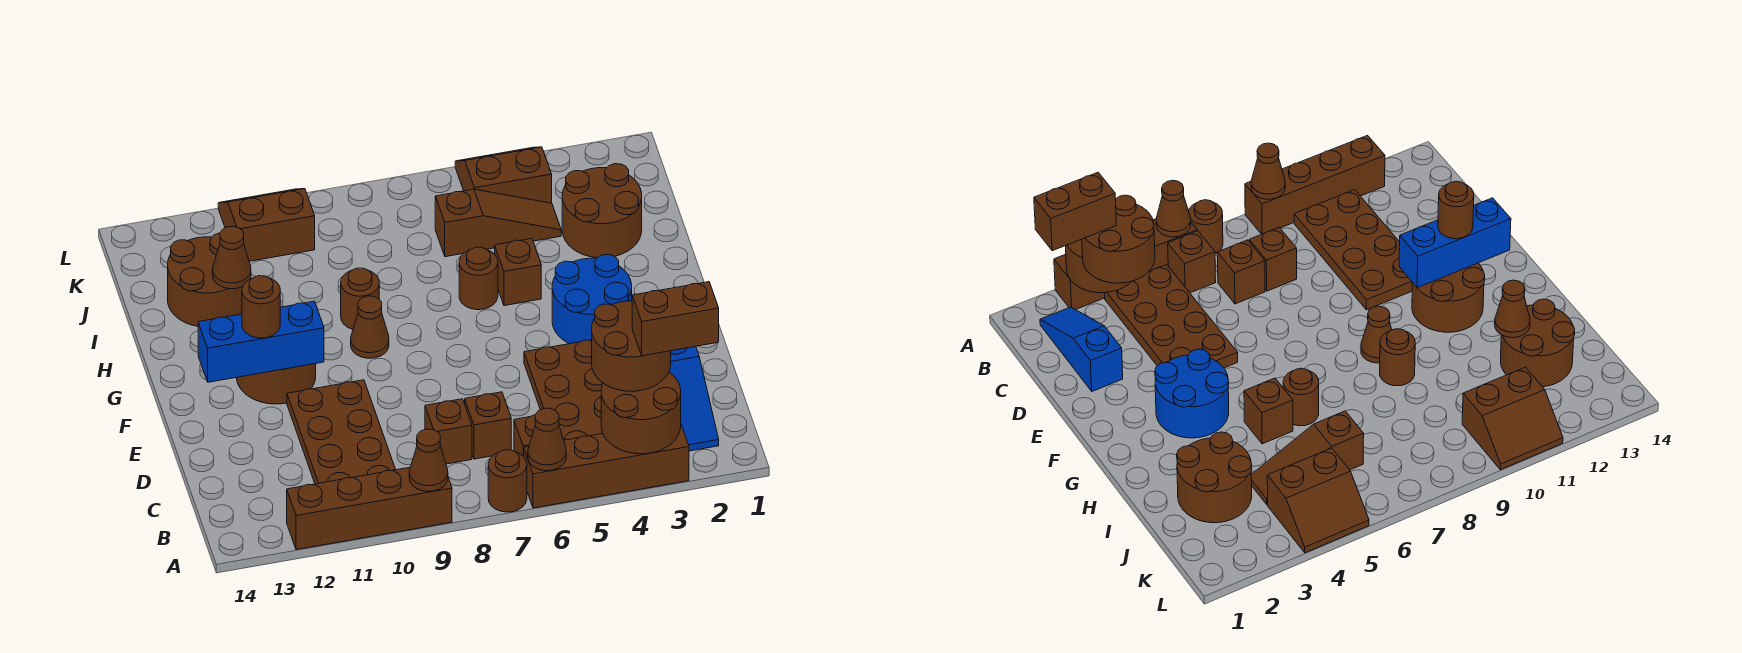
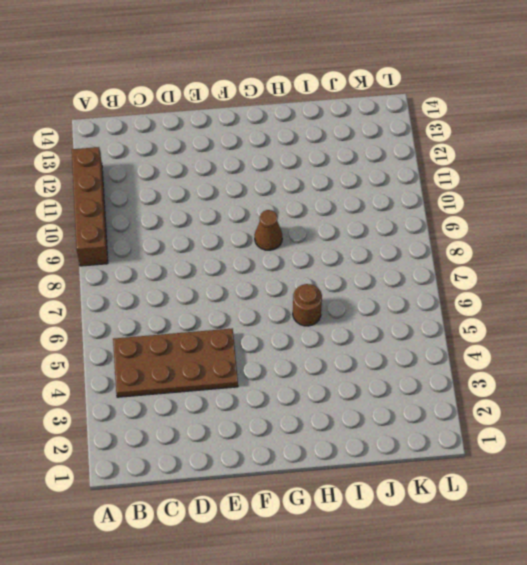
none -> brown brick A3:A6 level 1
none -> brown round brick A7 level 1
none -> blue slope B2:D2 level 1 top D

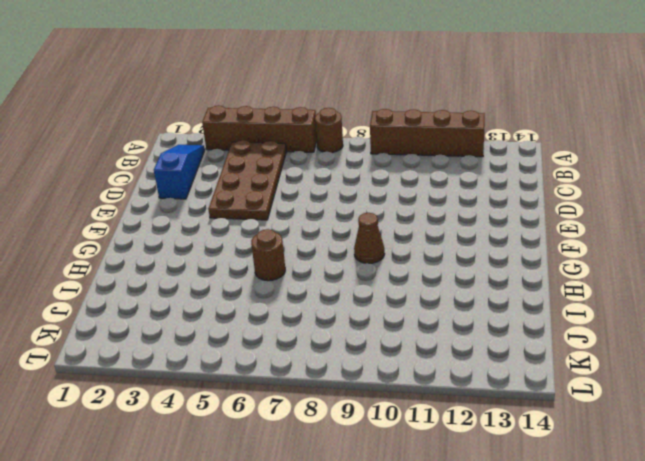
none -> brown brick B6 level 1
none -> brown plate B10:E11 level 1
none -> brown brick C7 level 1

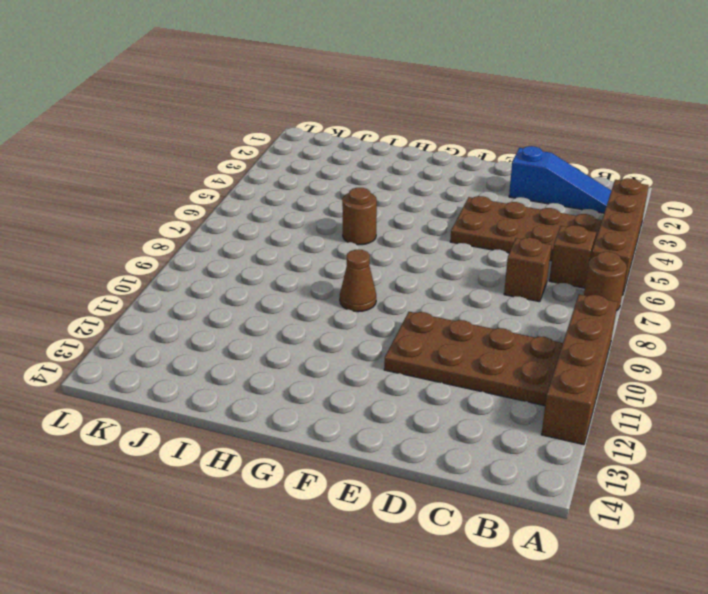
none -> brown brick C8 level 1
none -> blue round brick F3:G4 level 1
none -> brown round brick F11:G12 level 1

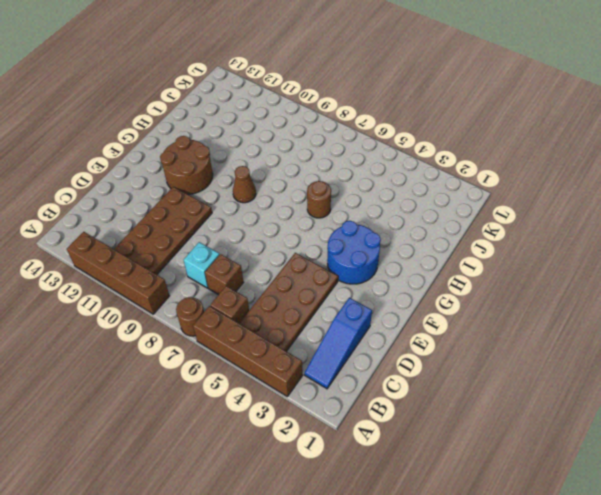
cyan brick C8 level 1 -> brown brick C8 level 1
none -> brown brick H5 level 1
none -> brown round brick H9 level 1
none -> brown round brick I2:J3 level 1

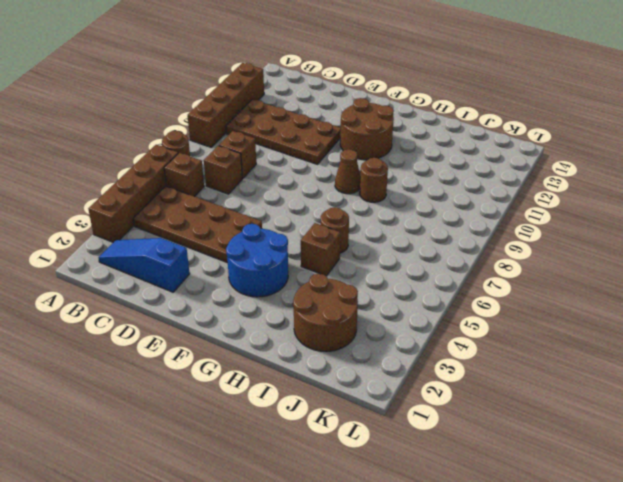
none -> brown round brick I12:J13 level 1
none -> brown slope J4:J6 level 1 top 6
none -> brown slope K4:L5 level 1 top K

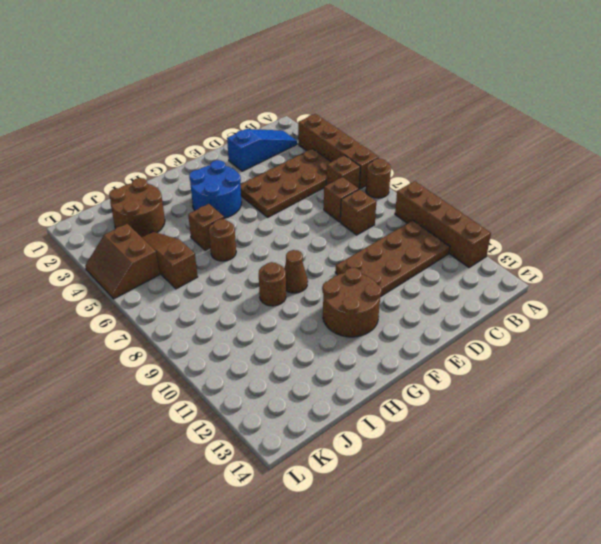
none -> brown round brick I12:J13 level 1
none -> brown slope K10:L11 level 1 top K
none -> brown round brick A3:B4 level 2

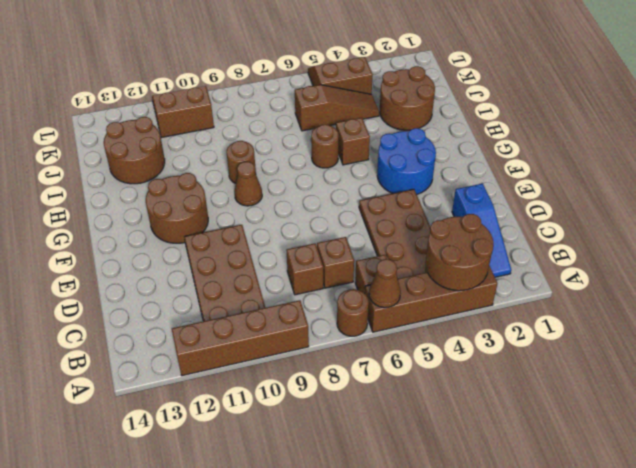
none -> brown cone A9 level 2
none -> blue brick F11:F13 level 2
none -> brown cone I12 level 2

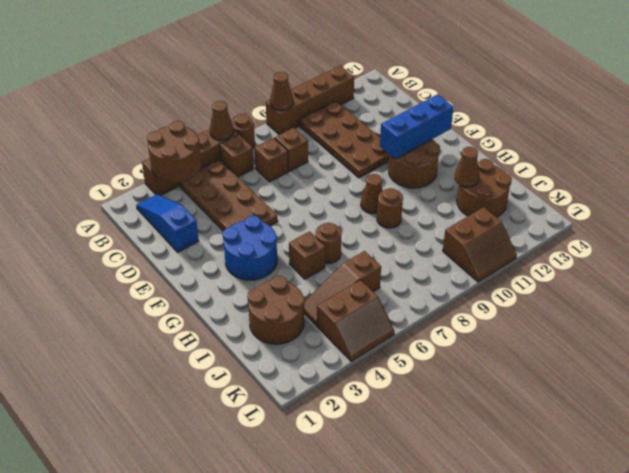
none -> brown round brick B3:C4 level 3
none -> brown round brick F12 level 3
none -> brown brick B2:B3 level 4

